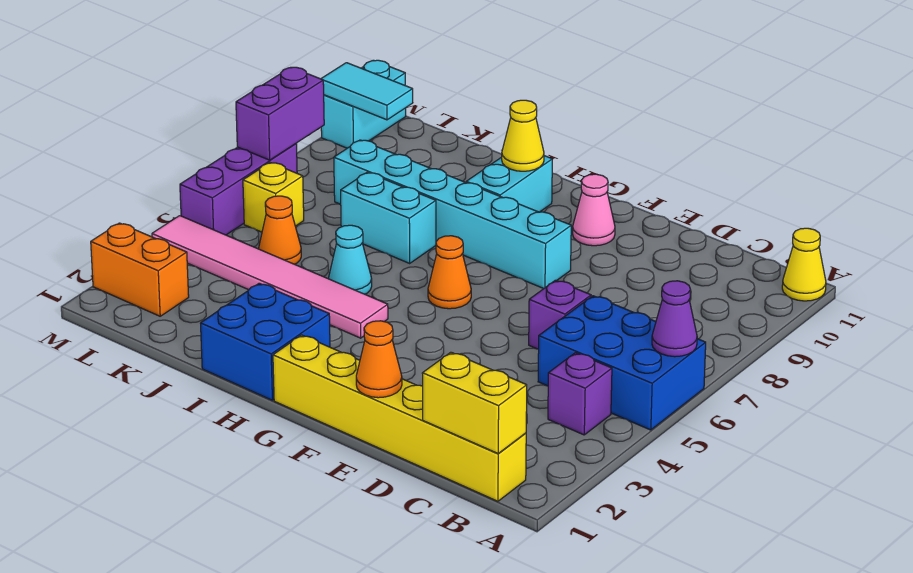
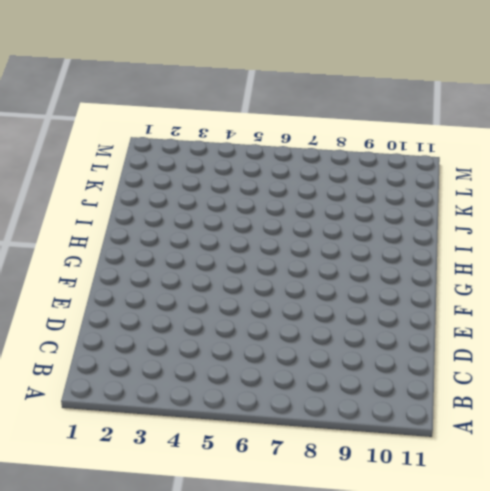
none -> blue brick A5:C6 level 1
none -> yellow cone A11 level 1
none -> yellow brick B1:G1 level 1

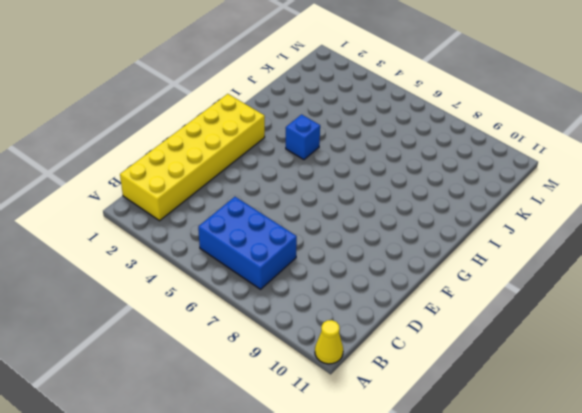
yellow brick B1:G2 level 1 -> yellow brick B1:G1 level 1
blue brick B5:C7 level 1 -> blue brick A5:C6 level 1
blue brick H4 level 1 -> pink tile H4:M4 level 1
none -> purple brick B4 level 1
none -> purple brick D6 level 1
none -> cyan brick F8:K8 level 1

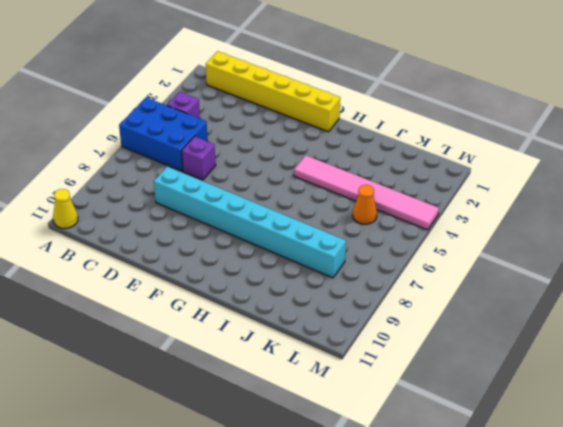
cyan brick D8:K8 level 1 -> cyan brick F8:K8 level 1
none -> pink cone F10 level 1
none -> orange cone G6 level 1
none -> blue brick H1:I2 level 1

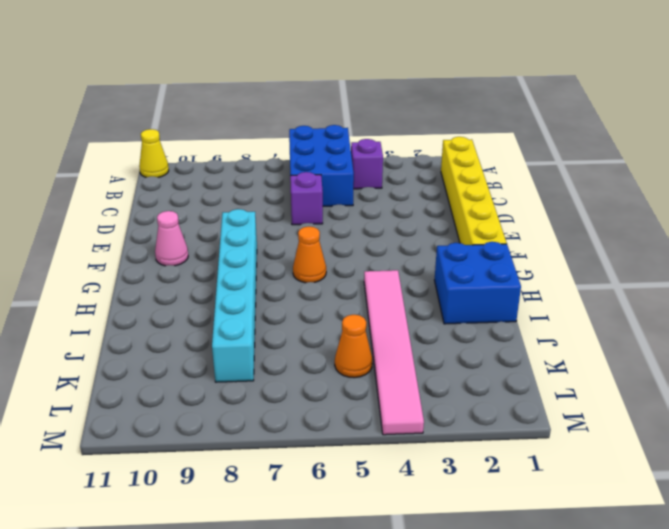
none -> cyan brick H9:H10 level 1
none -> cyan cone I5 level 1
none -> cyan brick I7:J7 level 1

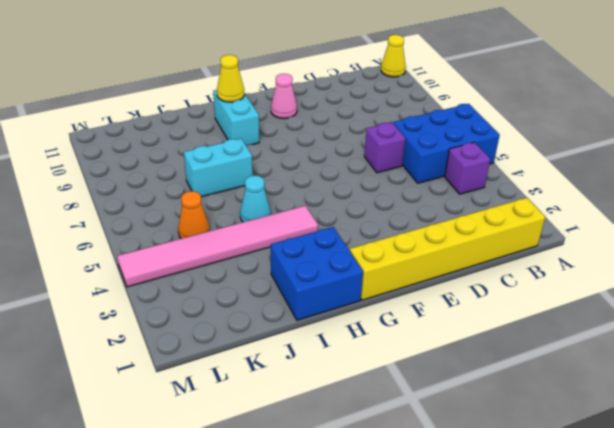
none -> cyan brick F8:K8 level 1
none -> orange cone G6 level 1
none -> orange brick L2:M2 level 1

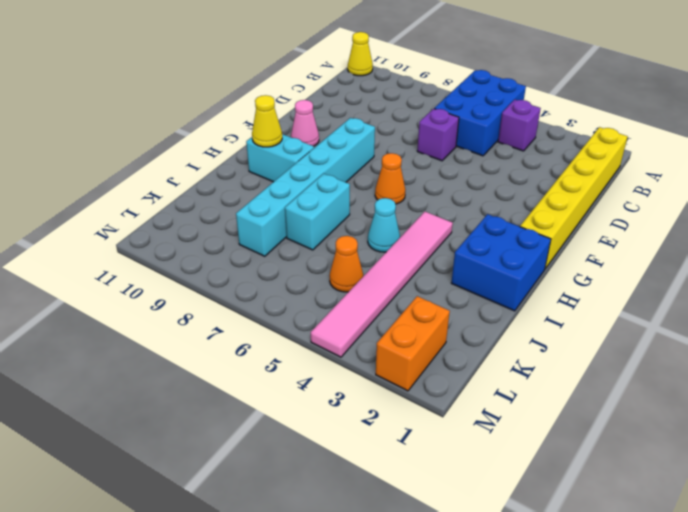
none -> yellow brick L6 level 1
none -> purple brick M5:M7 level 1
none -> cyan brick M10:M11 level 1

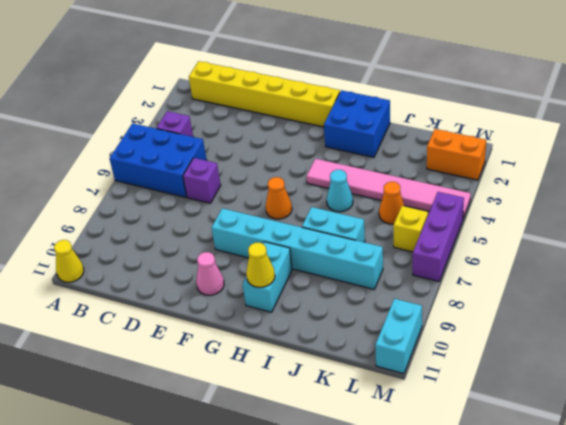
none -> purple cone A6 level 2
none -> yellow brick B1:C1 level 2
none -> orange cone E1 level 2

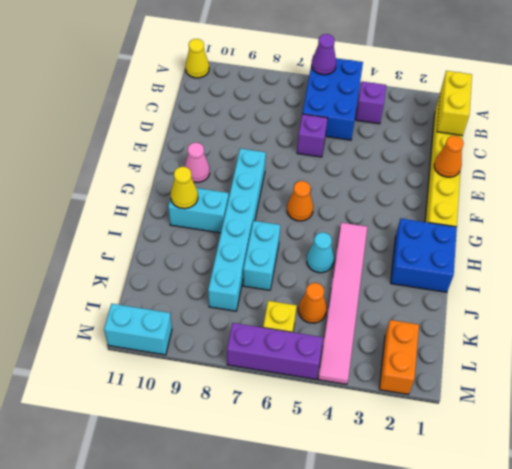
none -> cyan tile L10:M10 level 2
none -> purple brick M7:M8 level 2

